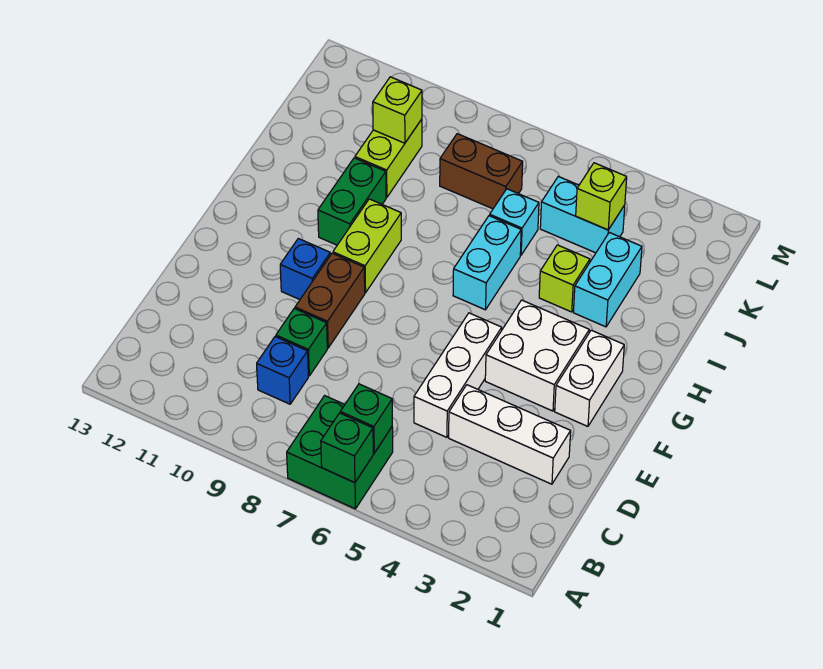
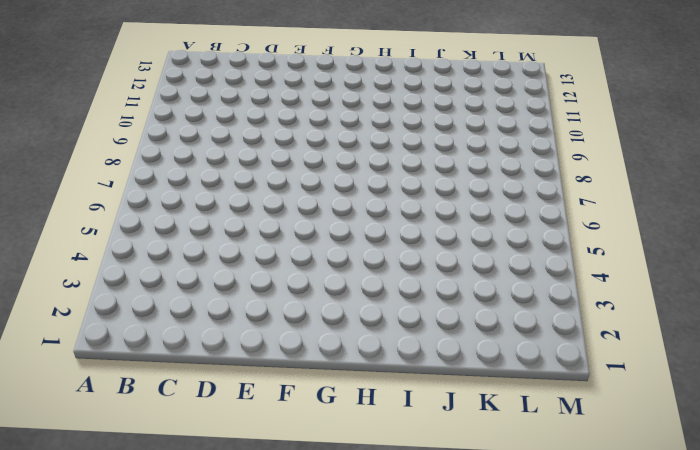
none -> green brick A6:B7 level 1
none -> blue brick C9 level 1
none -> white brick D2:D4 level 1

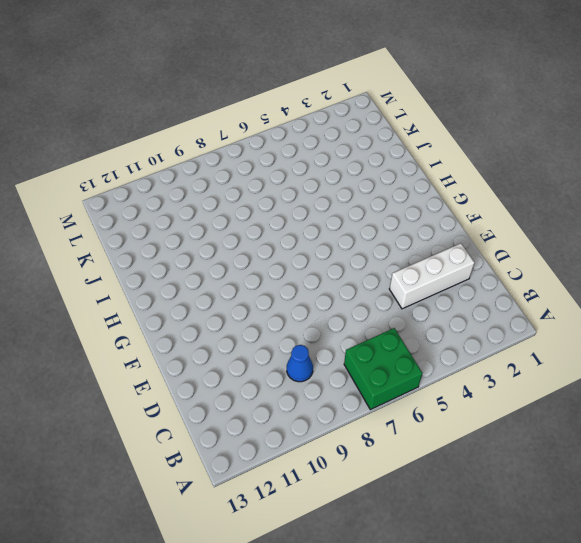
blue cone C9 level 1 -> blue brick C9 level 1
none -> white brick D5:F5 level 1
none -> green brick D9 level 1
none -> brown brick E9:F9 level 1

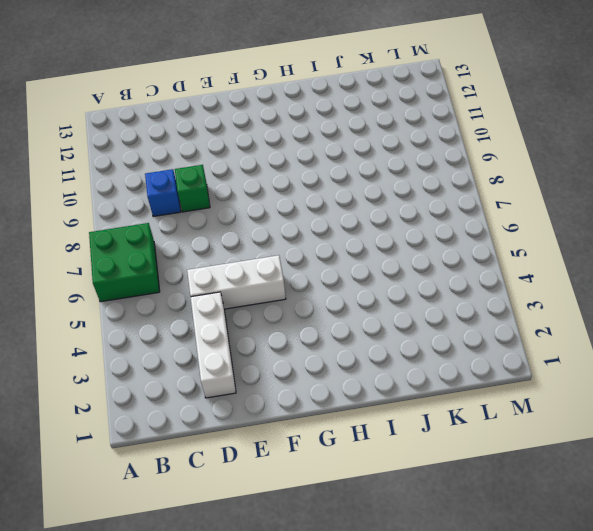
none -> brown brick E9:F9 level 1
none -> white brick F2:G2 level 1
none -> white brick F3:G4 level 1

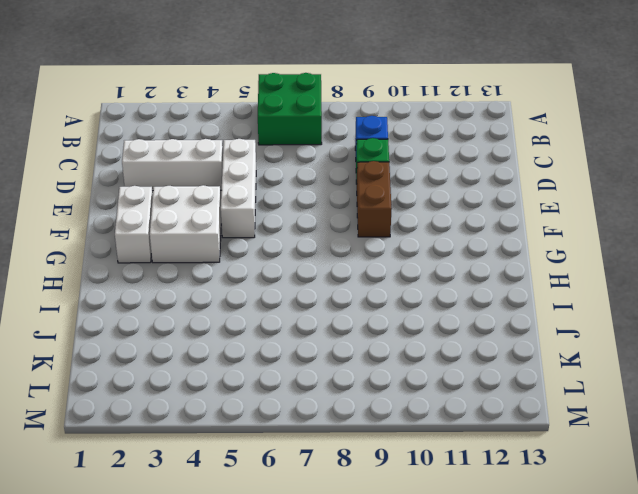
none -> blue brick F10 level 1
none -> lime brick G9:H9 level 1
none -> cyan brick H6:I6 level 1

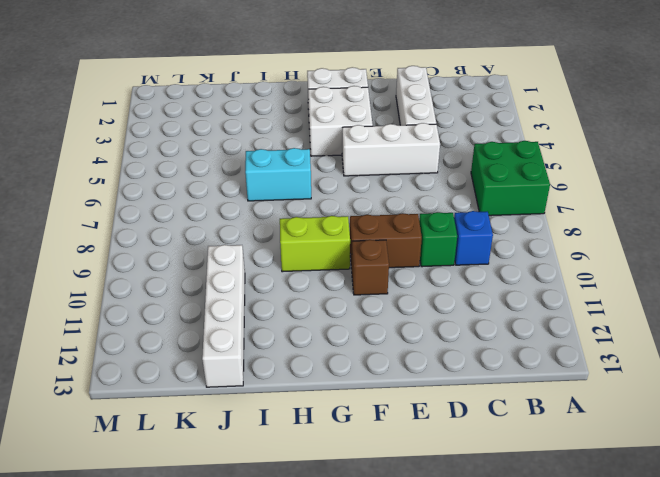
brown brick F10 level 1 -> blue brick F10 level 1
white brick J10:J13 level 1 -> lime brick J10:K10 level 1
none -> green brick H10:I10 level 1
none -> cyan brick I3:J3 level 1
none -> lime brick I4 level 1

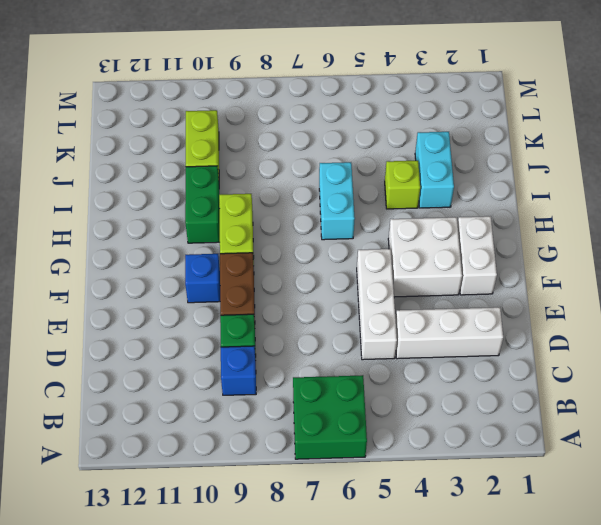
none -> cyan brick J6 level 1
none -> cyan brick K4:K5 level 1
none -> brown brick K7:K8 level 1

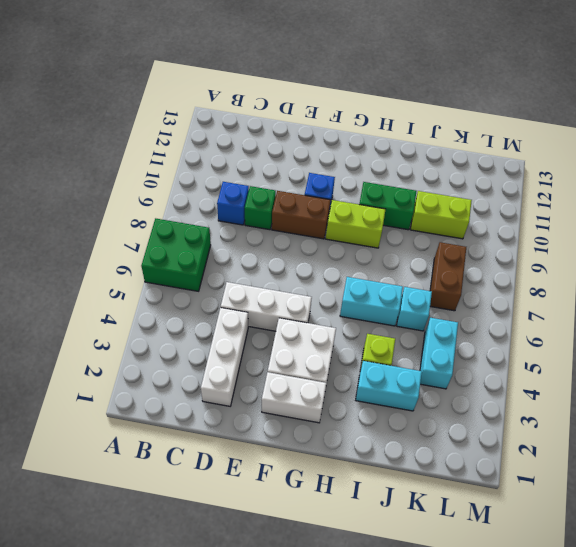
none -> green brick A6 level 2
none -> green brick B6 level 2
none -> lime brick K4 level 2

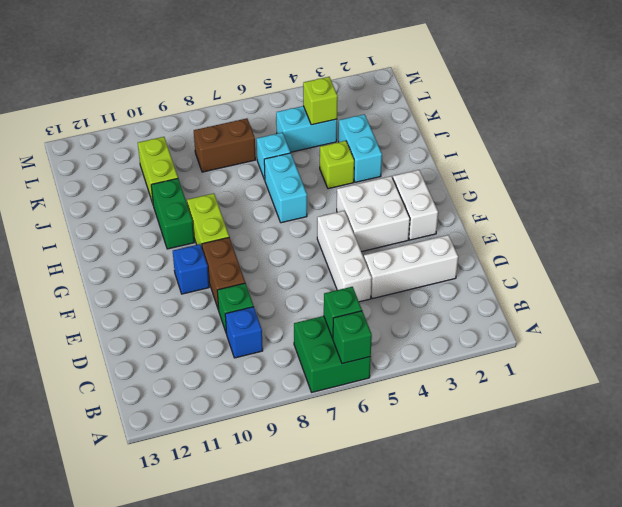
none -> lime brick K10 level 2

